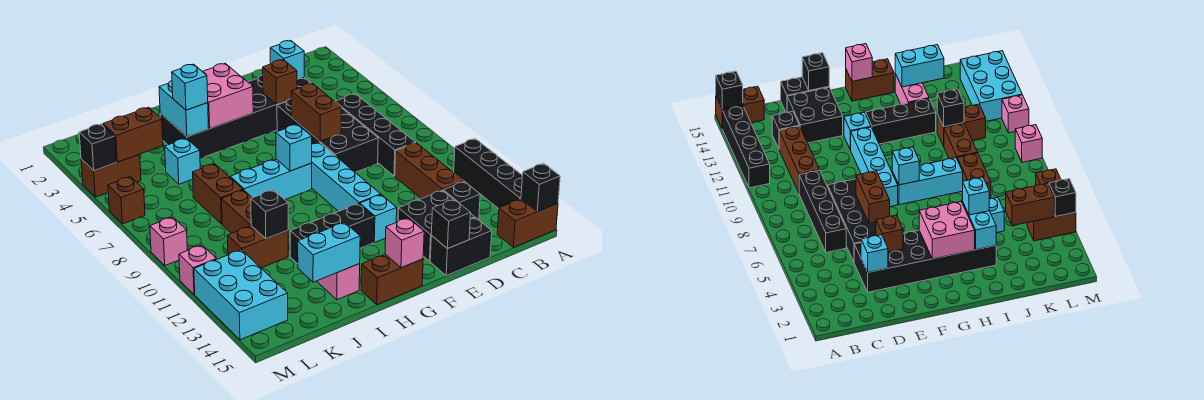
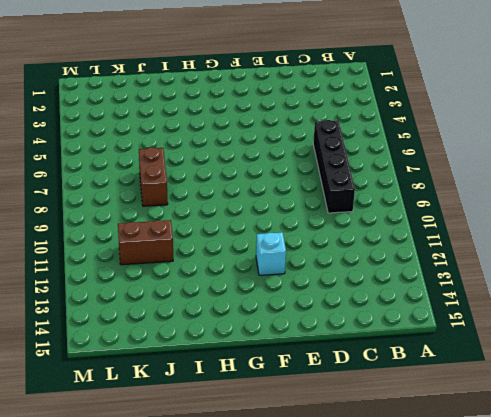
none -> black brick A11:A14 level 1
none -> brown brick A15:B15 level 1
none -> brown brick C10:C12 level 1
none -> black brick C13 level 1

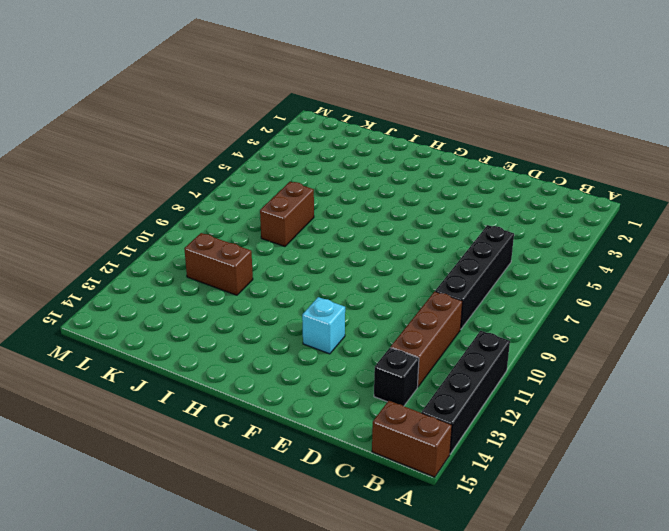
none -> black brick D3:I4 level 1
none -> black brick D5:E8 level 1
none -> black brick D13:E14 level 1
none -> black brick D15:E15 level 1

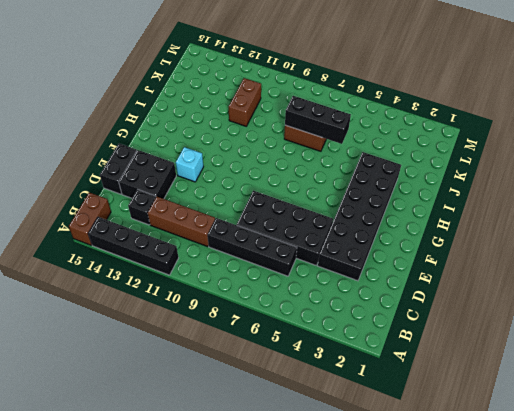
black brick J6:J8 level 2 -> black brick G12:I12 level 1
none -> cyan brick F8:F11 level 1
none -> cyan brick G8:I8 level 1
none -> brown brick G15:H15 level 1
none -> pink brick I13:I14 level 1

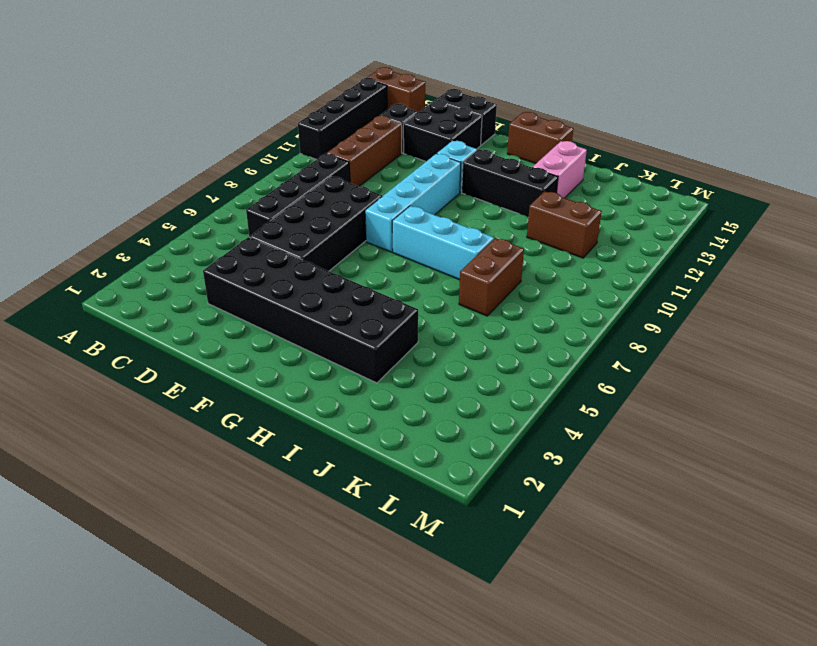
none -> cyan brick J5 level 1
none -> brown brick J9:J10 level 1
none -> brown brick L4:M4 level 1
none -> cyan brick L12:M14 level 1

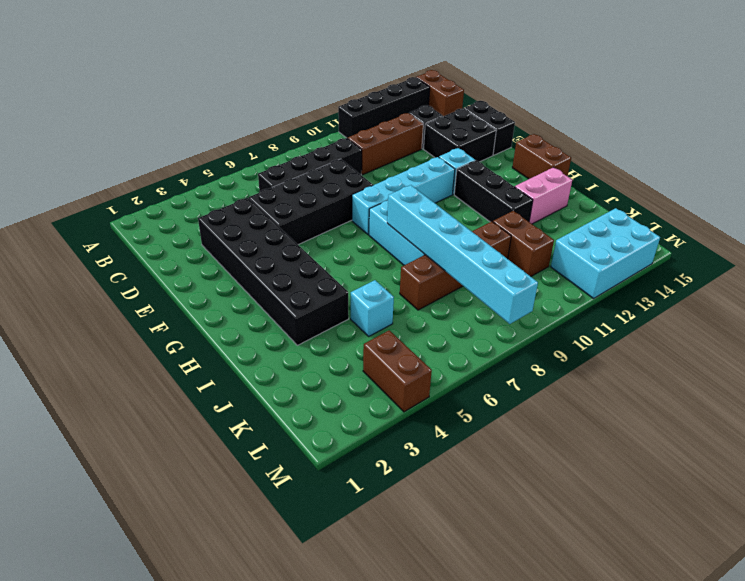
cyan brick H8:M8 level 2 -> none
none -> brown brick M6 level 1
none -> pink brick M9 level 1
none -> pink brick M11 level 1
none -> black brick A15 level 2

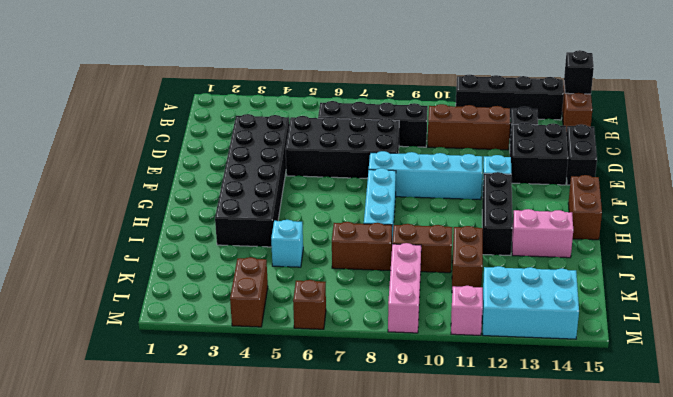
pink brick K9:M9 level 1 -> pink brick M9 level 1
none -> cyan brick D3 level 2
none -> brown brick E4 level 2
none -> brown brick E6:E7 level 2
none -> black brick E15 level 2

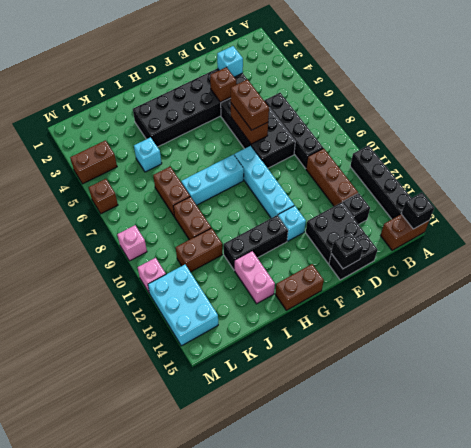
brown brick E6:E7 level 3 -> brown brick K4:L4 level 2
none -> pink brick G3:H4 level 2
none -> cyan brick G8 level 2
none -> pink brick G15 level 2
none -> cyan brick I3:I4 level 2

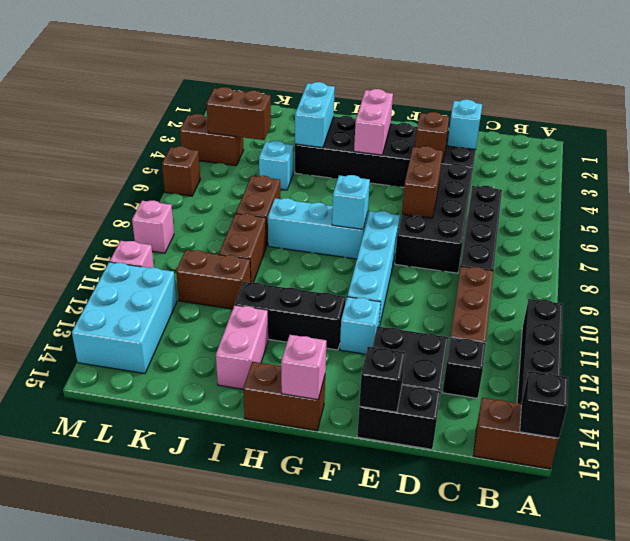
pink brick G3:G4 level 2 -> pink brick G3:H4 level 2
none -> cyan brick I14:J14 level 2
none -> black brick J11 level 2
none -> black brick M4 level 2
none -> cyan brick I4 level 3

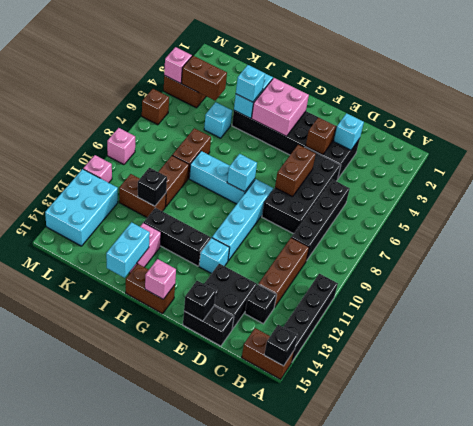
cyan brick I14:I15 level 2 -> cyan brick I14:J14 level 2
pink brick M4 level 2 -> black brick M4 level 2

